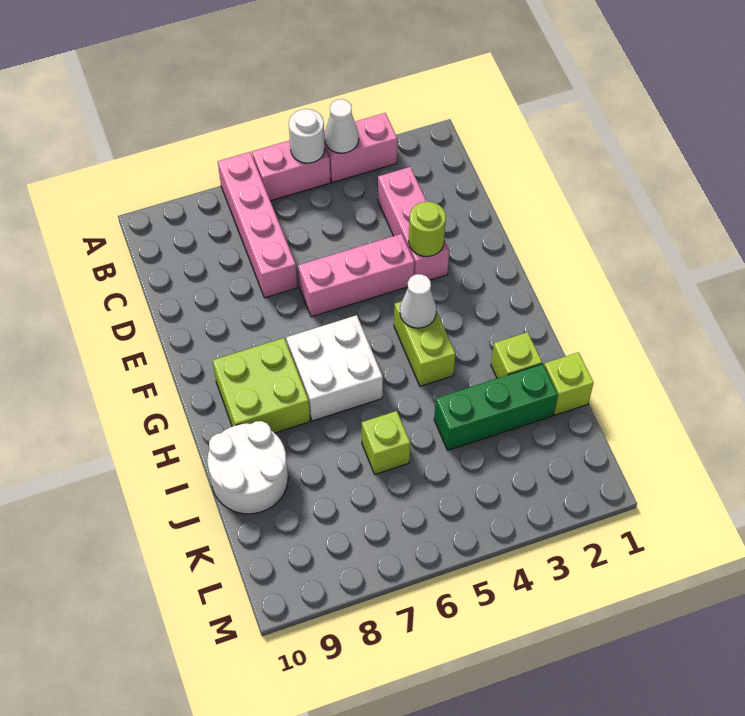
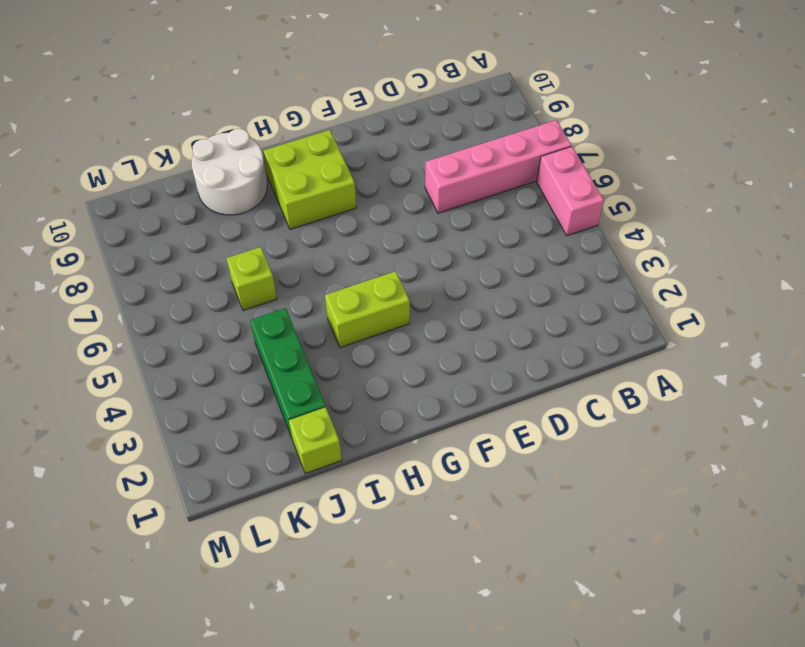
none -> pink brick A3:A4 level 1
none -> pink brick C3:E3 level 1
none -> pink brick E4:E6 level 1

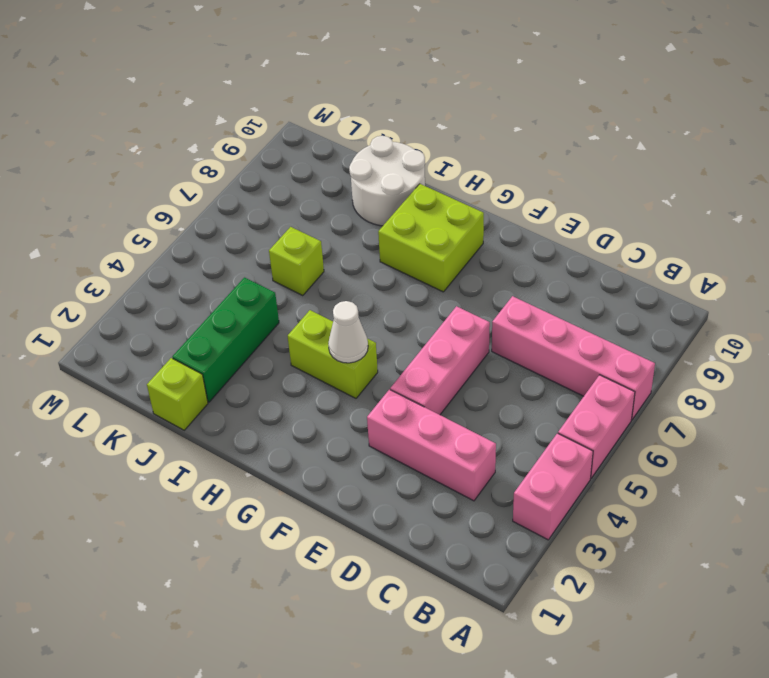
none -> white brick G6:H7 level 1
none -> lime brick I2 level 1
none -> white cone A4 level 2

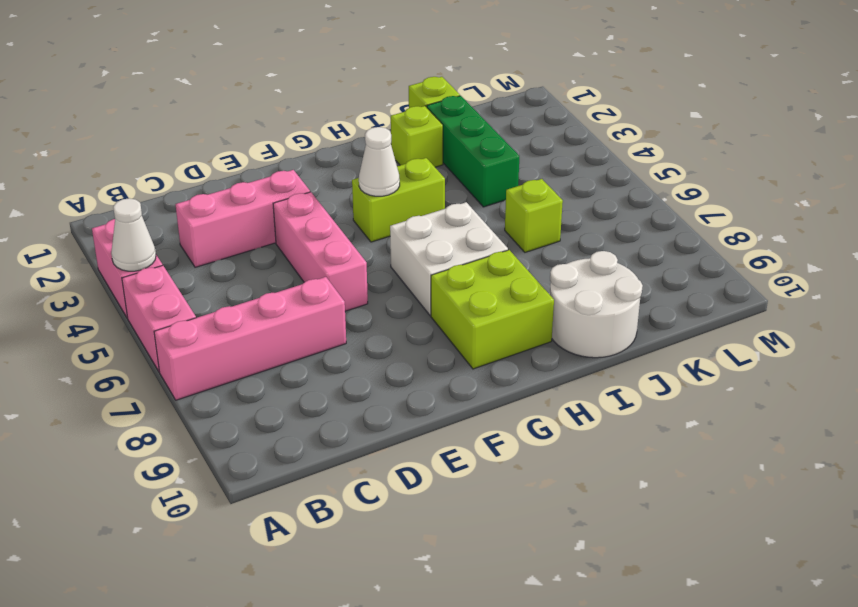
none -> white round brick A5 level 2
none -> lime round brick E3 level 2

